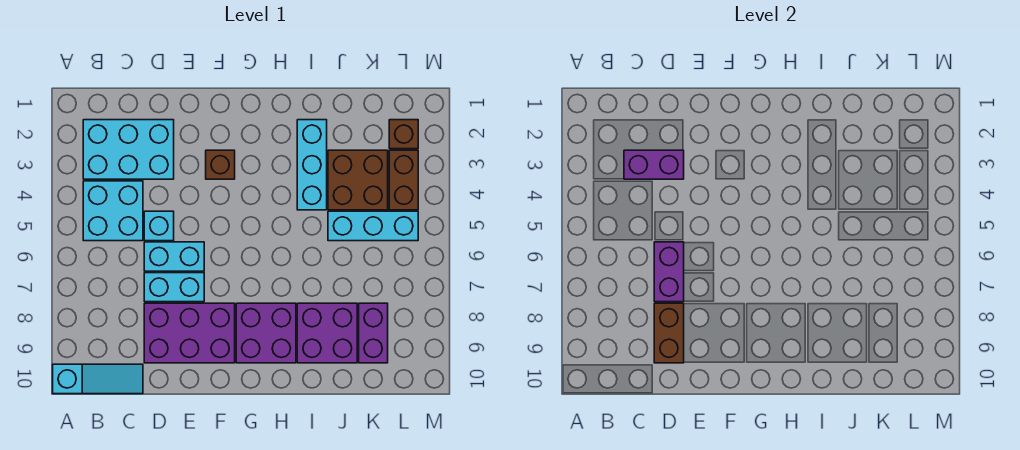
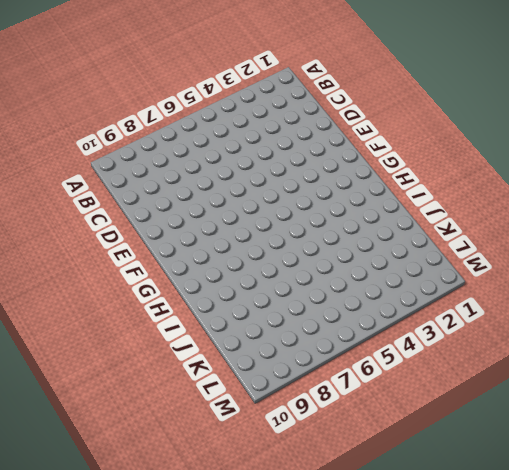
none -> cyan slope A10:C10 level 1 top A
none -> cyan brick B2:D3 level 1
none -> cyan brick B4:C5 level 1

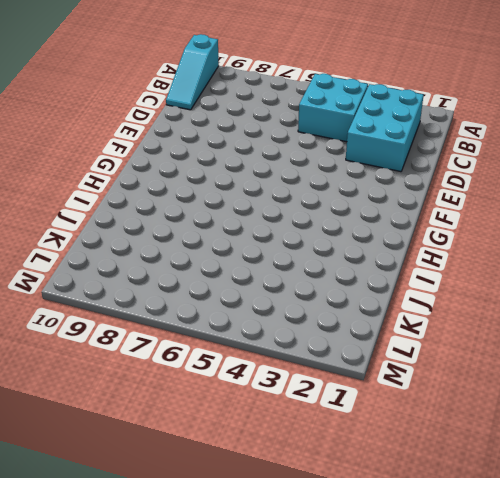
none -> cyan brick D5 level 1
none -> cyan brick D6:E6 level 1
none -> cyan brick D7:E7 level 1

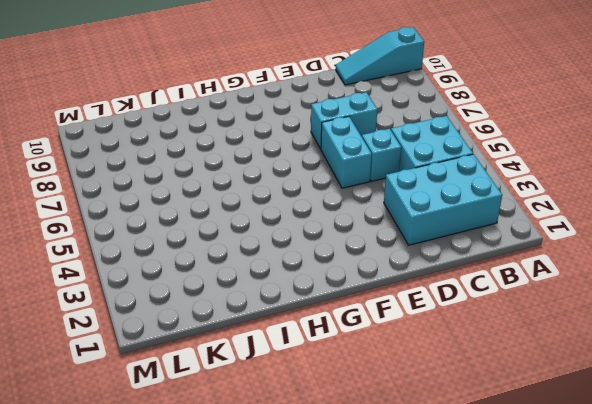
cyan brick E5:E6 level 1 -> cyan brick D6:E6 level 1
none -> purple brick D8:F9 level 1
none -> brown brick F3 level 1
none -> purple brick G8:H9 level 1

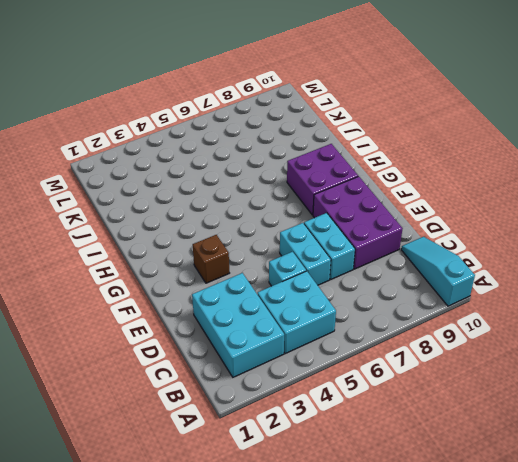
none -> cyan brick I2:I4 level 1
none -> purple brick I8:J9 level 1
none -> brown brick J3:K4 level 1

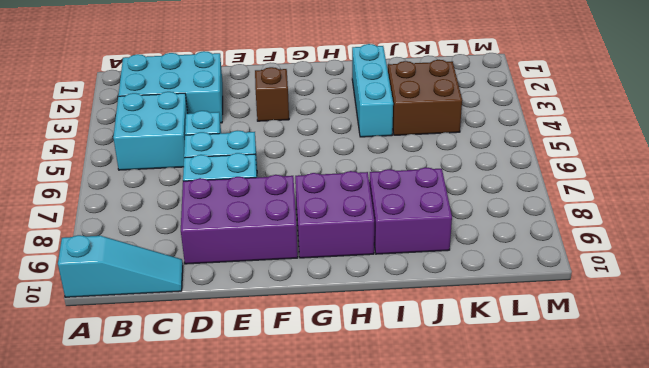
none -> cyan brick J5:L5 level 1
none -> purple brick K8:K9 level 1
none -> brown brick L2 level 1

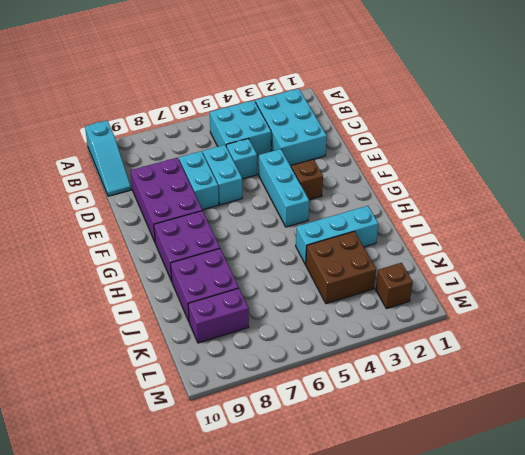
cyan brick E4:G4 level 1 -> cyan brick J5:L5 level 1
none -> brown brick L3:L4 level 1
none -> purple brick C3:D3 level 2
none -> purple brick D6:D7 level 2

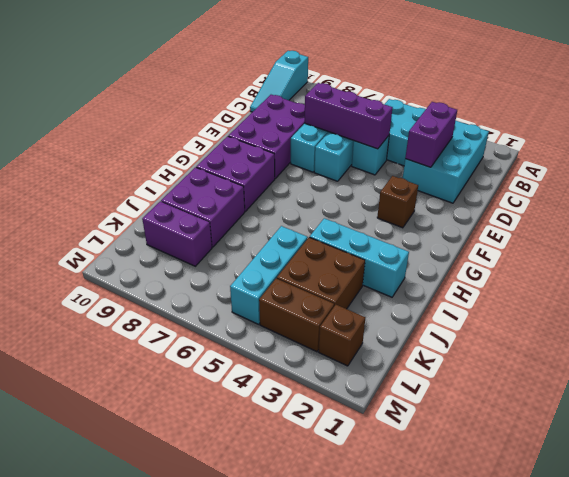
purple brick D5:D7 level 2 -> purple brick D6:D7 level 2
none -> brown brick D8:D9 level 2

